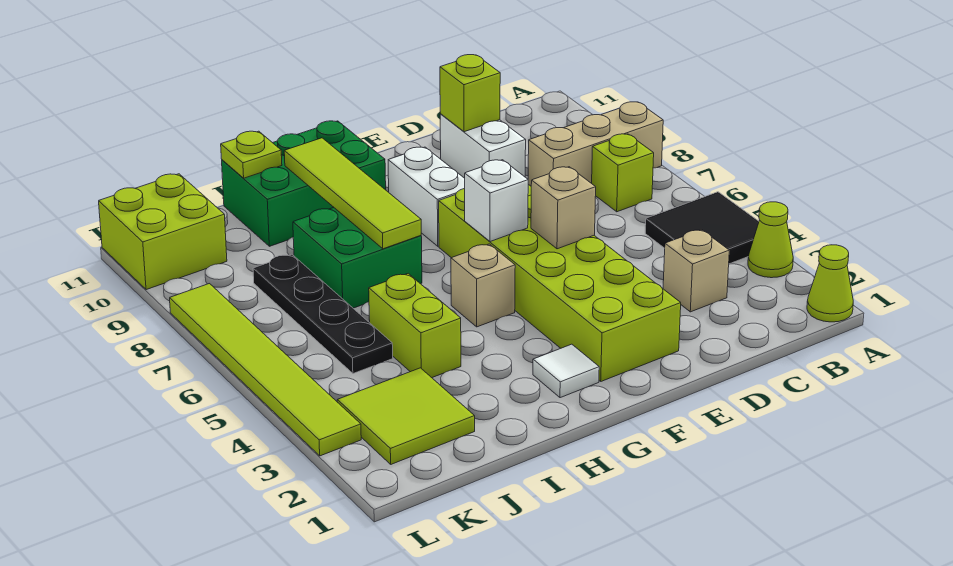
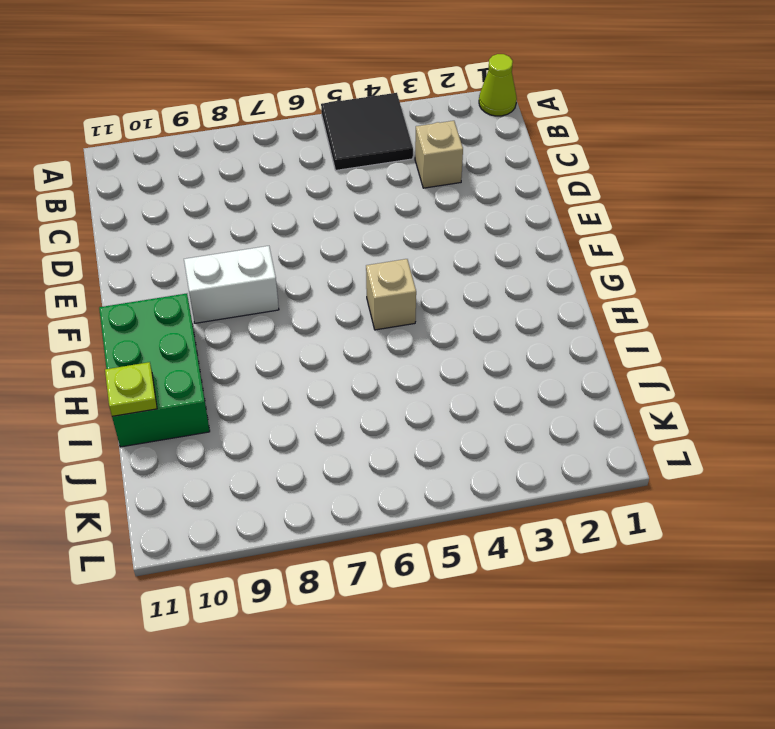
none -> lime cone A3 level 1
none -> tan brick A8:C8 level 1
none -> lime brick B7 level 1

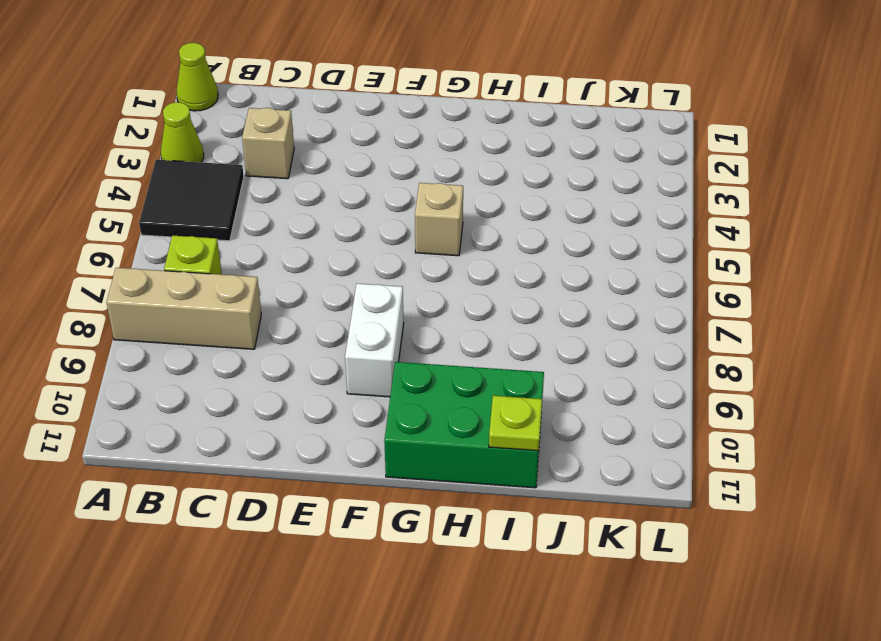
none -> white brick D9:D10 level 1
none -> lime brick E2:F7 level 1
none -> white tile G2 level 1

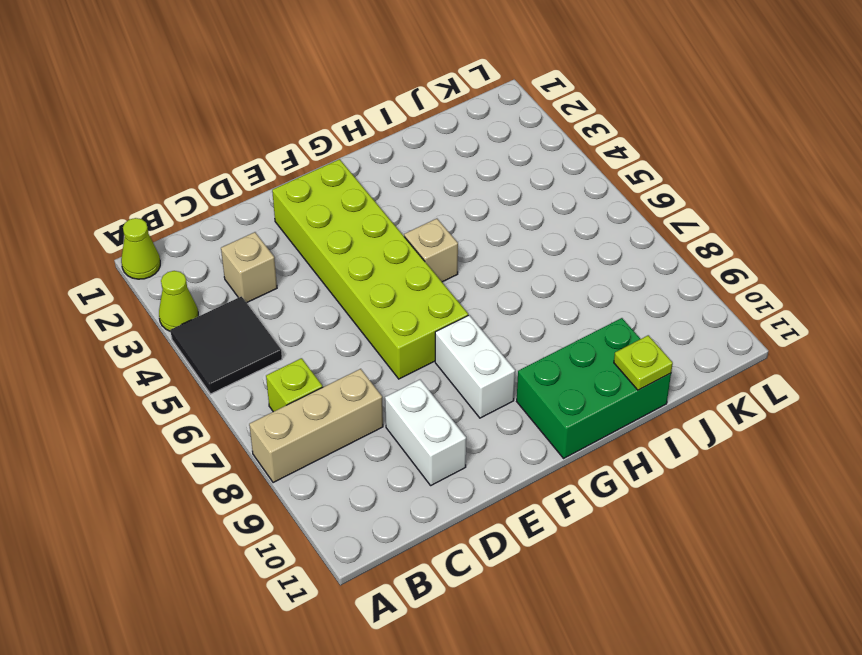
none -> white tile G2 level 1
none -> green brick H7:I8 level 1
none -> lime brick I4:I5 level 1

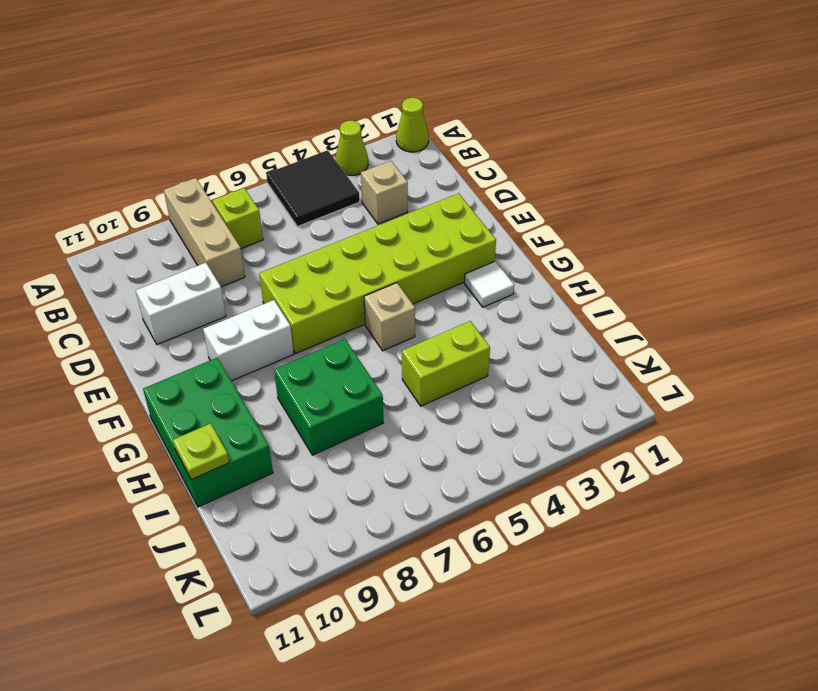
none -> lime tile J2:K3 level 1
none -> black plate J5:J8 level 1
none -> lime brick K10:L11 level 1

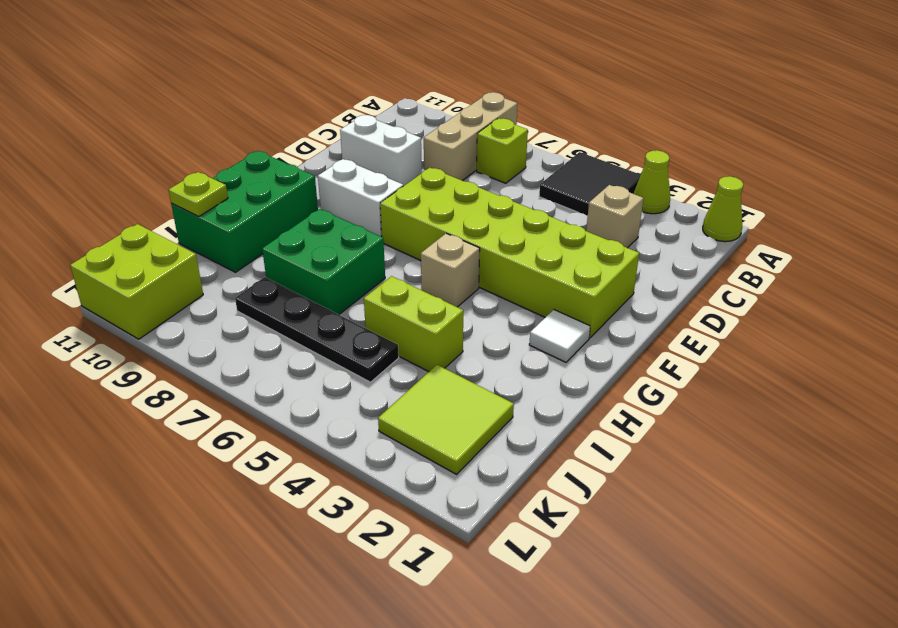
none -> lime tile L3:L8 level 1
none -> lime brick D10 level 2
none -> tan brick E5 level 2

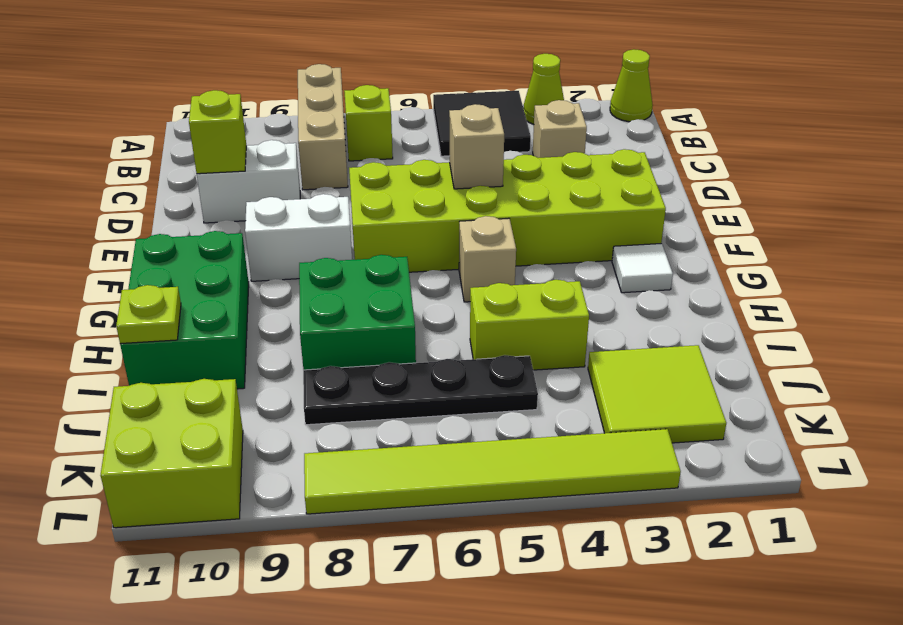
none -> white brick F6 level 2
none -> lime tile H7:H10 level 2

